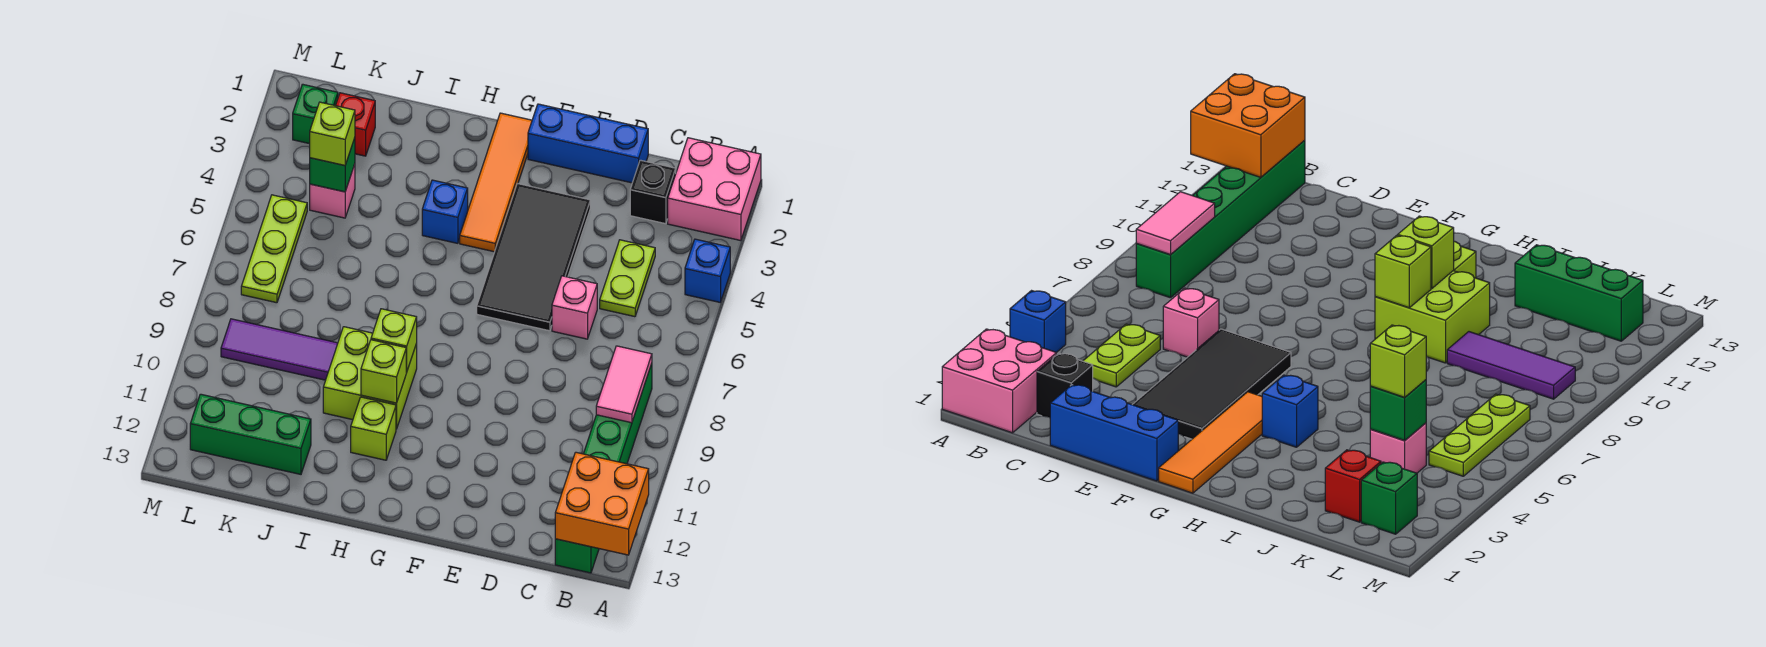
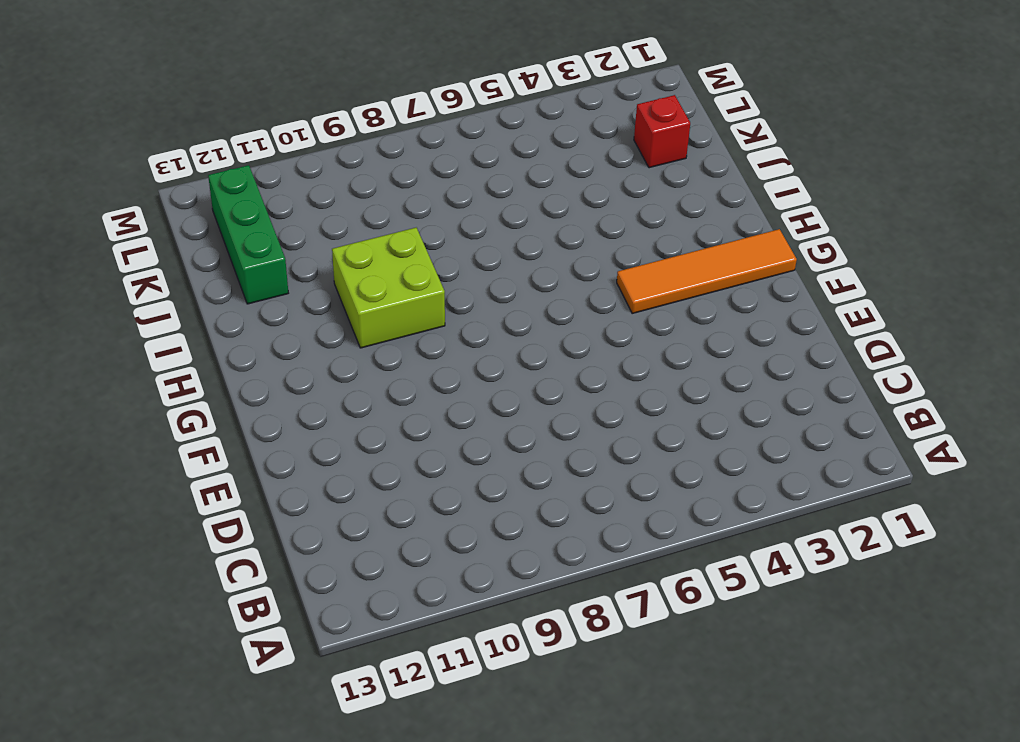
none -> pink brick A1:B2 level 1
none -> blue brick A4 level 1
none -> green brick B8:B13 level 1

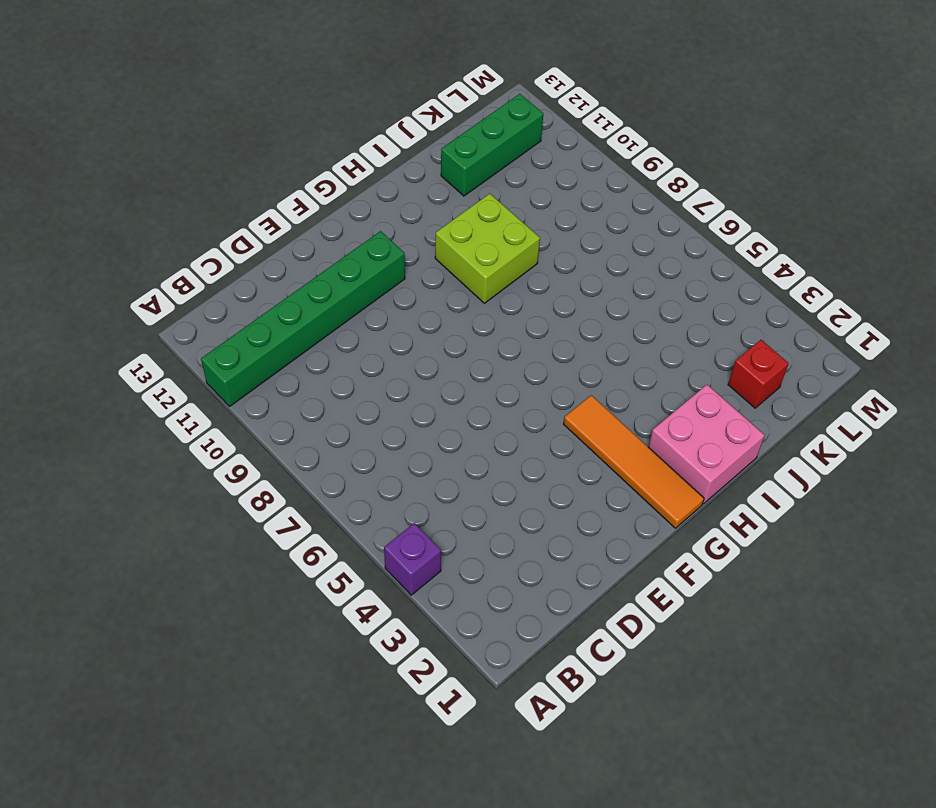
purple brick A4 level 1 -> blue brick A4 level 1
green brick A11:F11 level 1 -> green brick B8:B13 level 1
pink brick H1:I2 level 1 -> pink brick A1:B2 level 1
none -> black brick C2 level 1
none -> lime plate C4:C5 level 1
none -> blue brick D1:F1 level 1

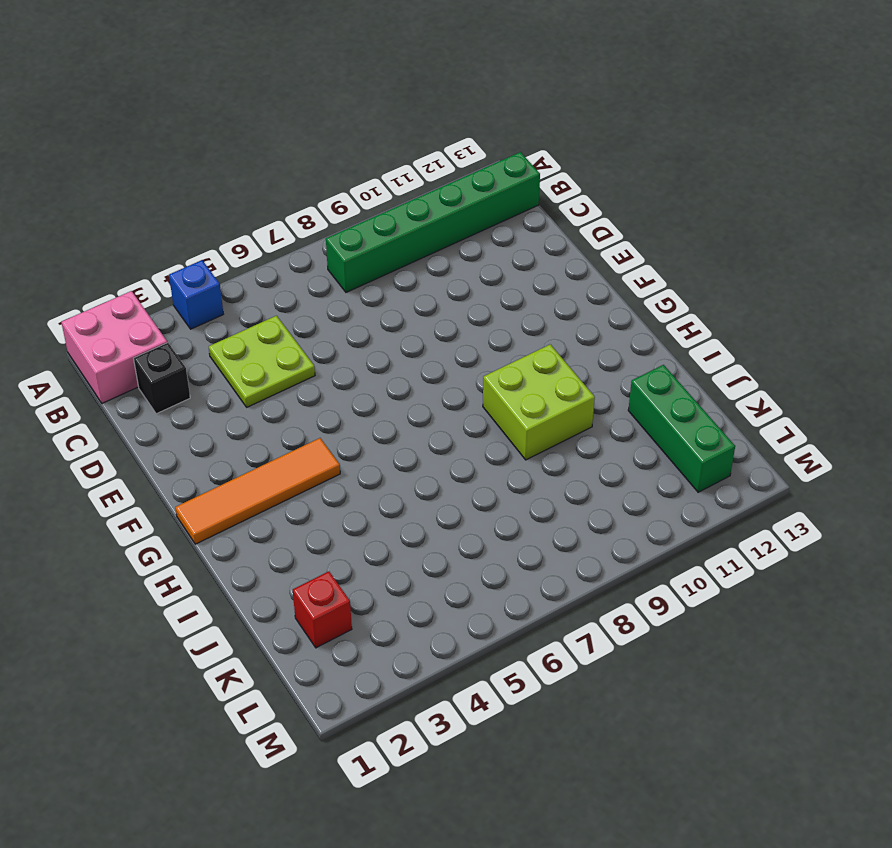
lime plate C4:D5 level 1 -> lime plate C4:C5 level 1
none -> blue brick D1:F1 level 1
none -> pink brick D6 level 1
none -> black tile E3:F6 level 1

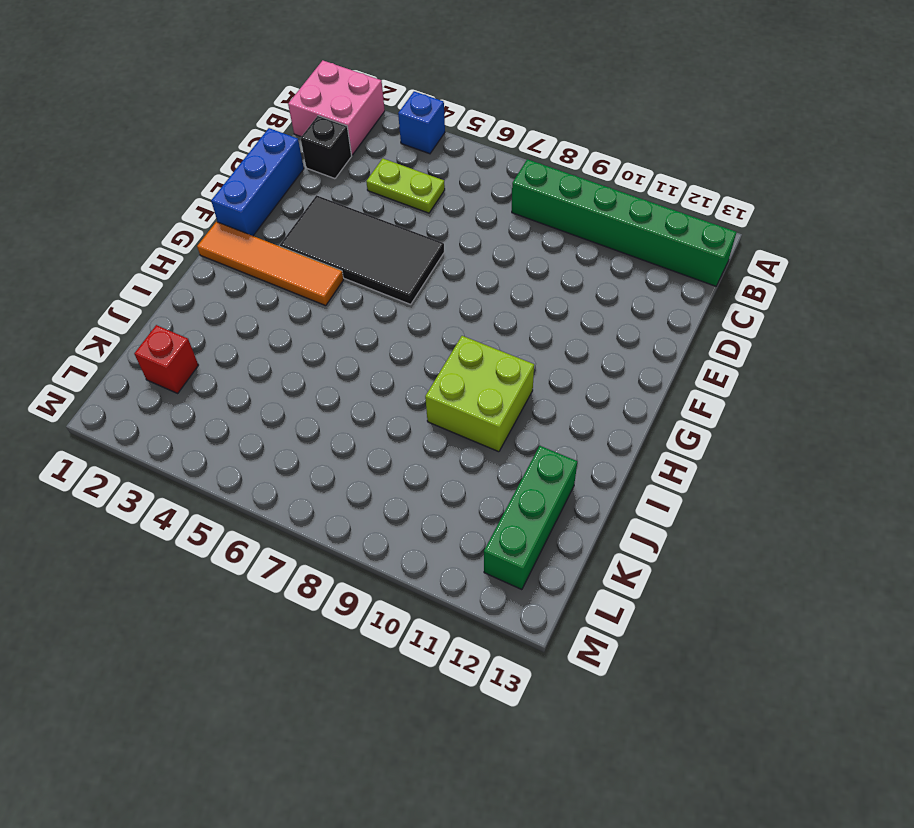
none -> pink brick D6 level 1
none -> blue brick H4 level 1
none -> lime brick H11 level 1

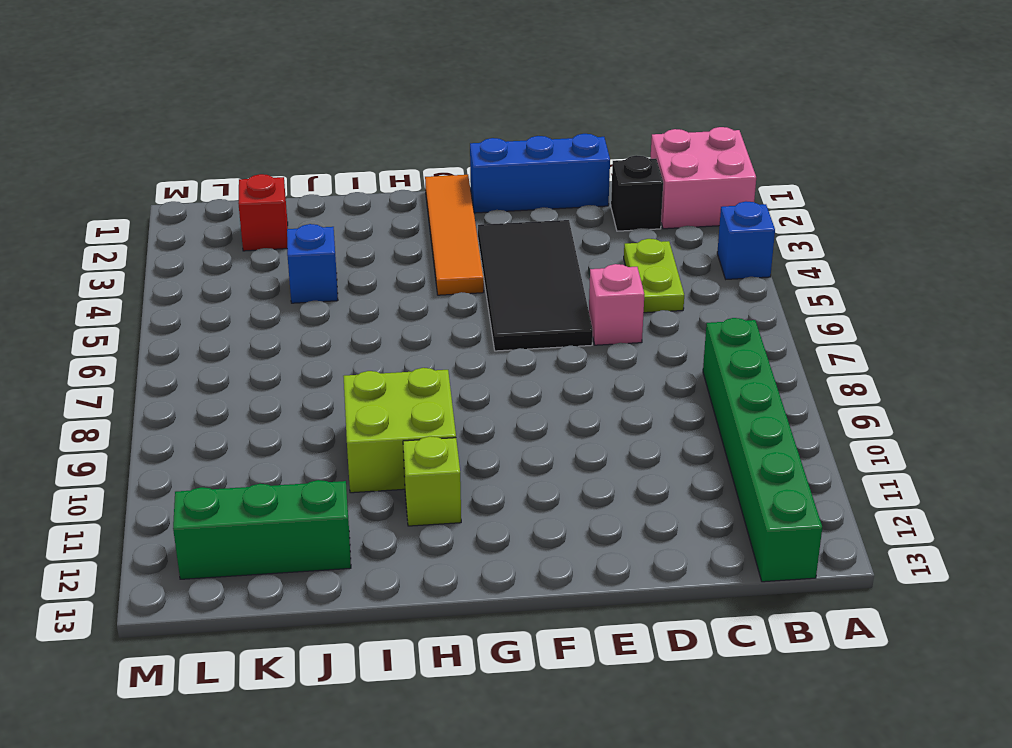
blue brick J4 level 1 -> blue brick H4 level 1
none -> purple tile J9:L9 level 1
none -> pink brick K4 level 1
none -> green brick L2 level 1

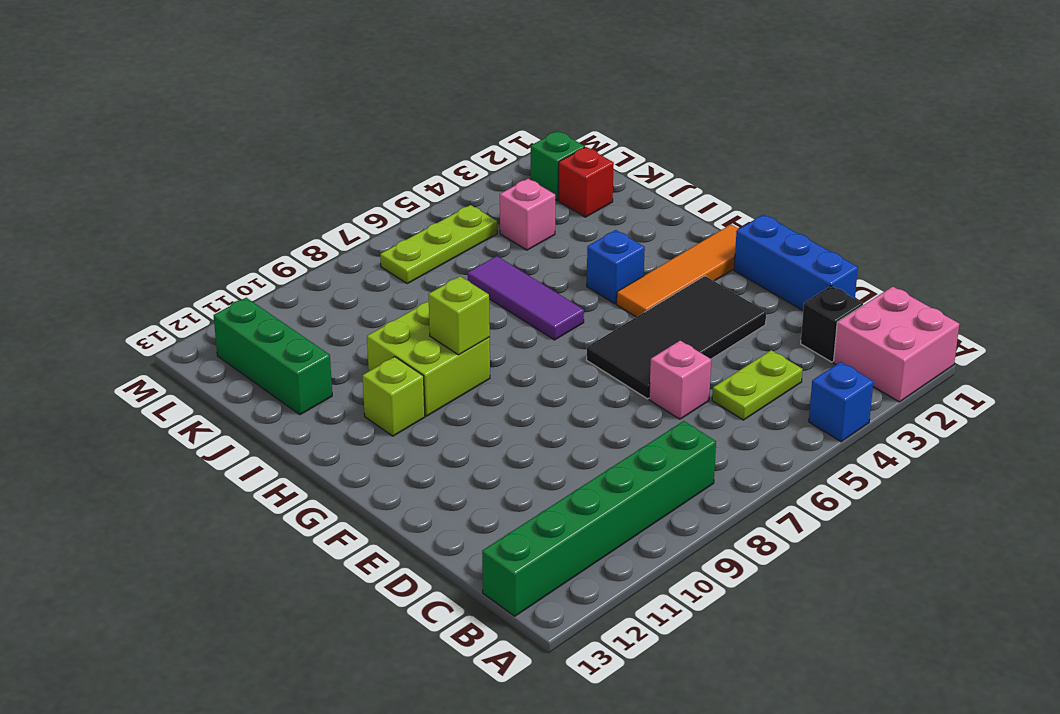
purple tile H6:J6 level 1 -> purple tile J9:L9 level 1
none -> orange brick A12:B13 level 2
none -> pink tile B8:B9 level 2
none -> lime brick H10 level 2

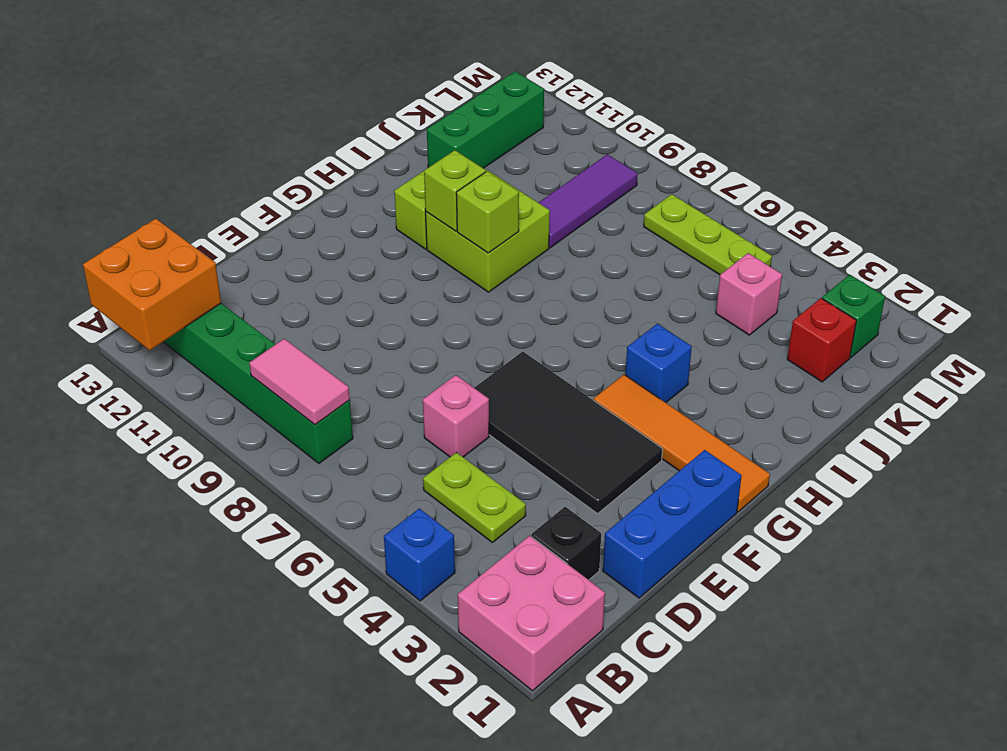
none -> green brick K4 level 2
none -> lime brick K4 level 3

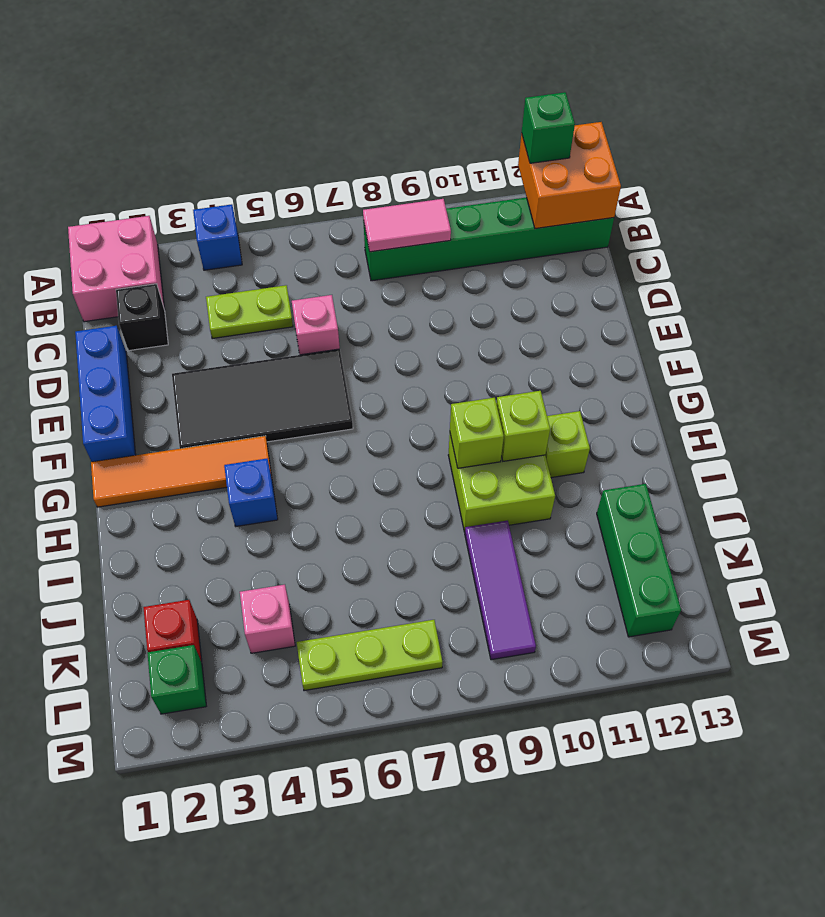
green brick A12 level 3 -> green brick K4 level 2
none -> lime brick K4 level 3

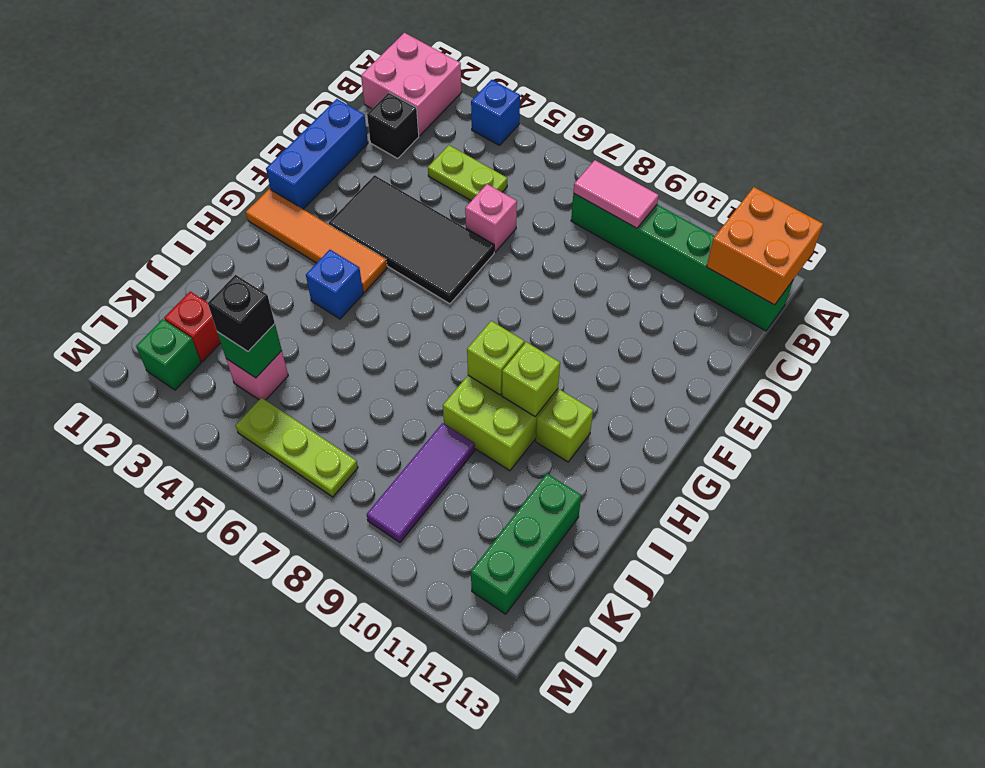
black brick K4 level 3 -> lime brick K4 level 3

